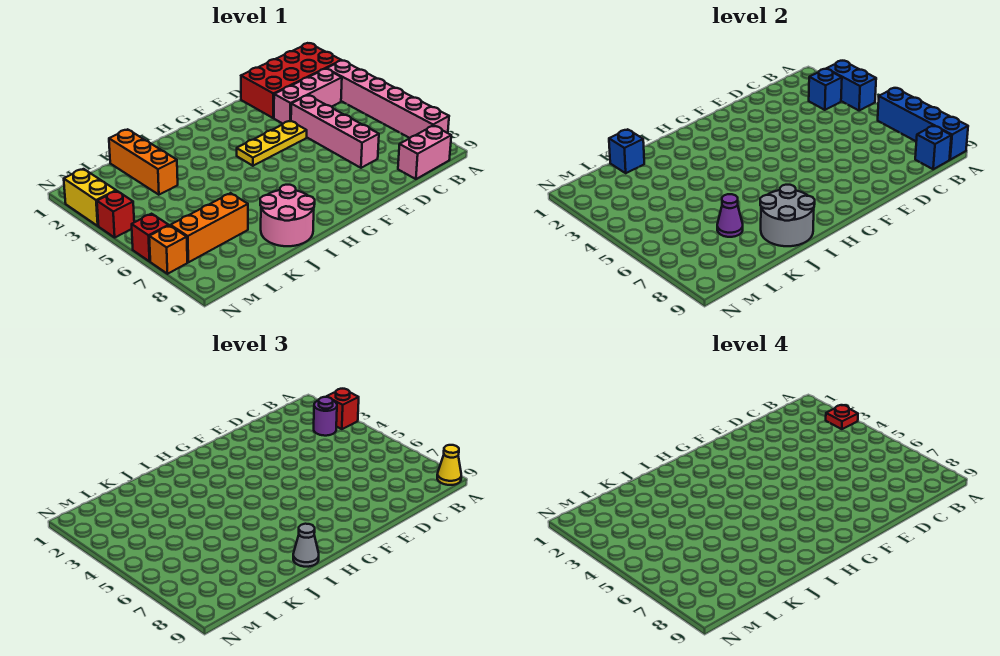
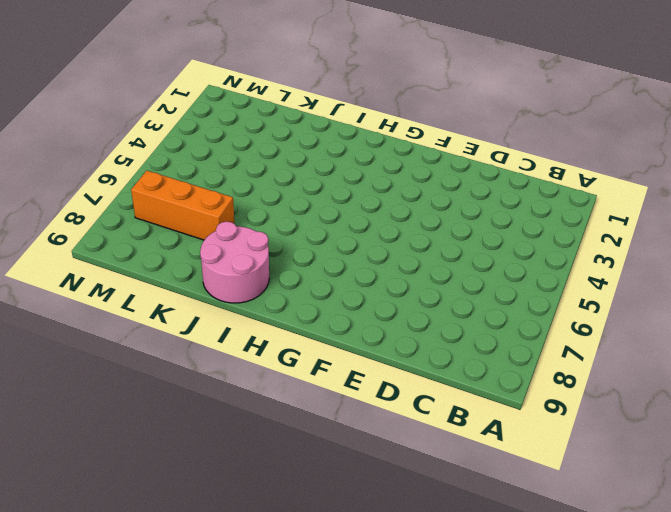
none -> red brick A1:D2 level 1
none -> pink brick A3:A8 level 1
none -> pink brick B3:D3 level 1

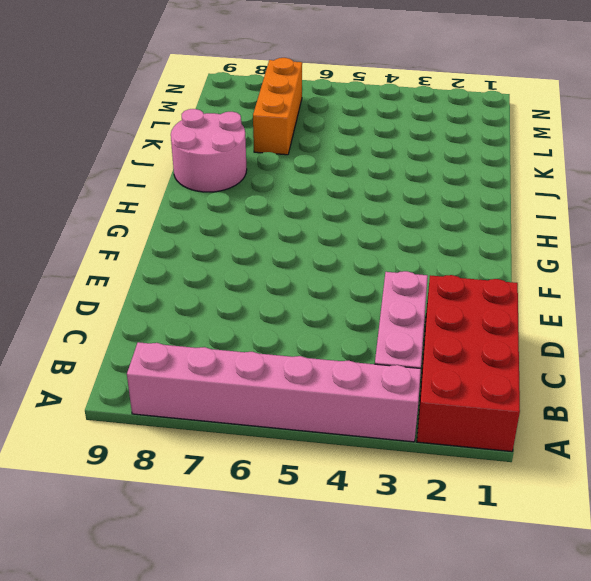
none -> pink brick B9:C9 level 1
none -> pink brick D4:D7 level 1
none -> yellow plate E4:G4 level 1

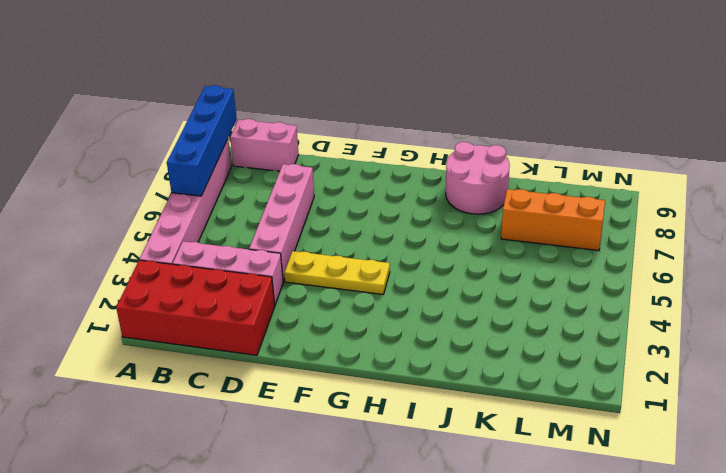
none -> orange brick K1:K3 level 1
none -> yellow brick N2:N3 level 1
none -> red brick N4 level 1

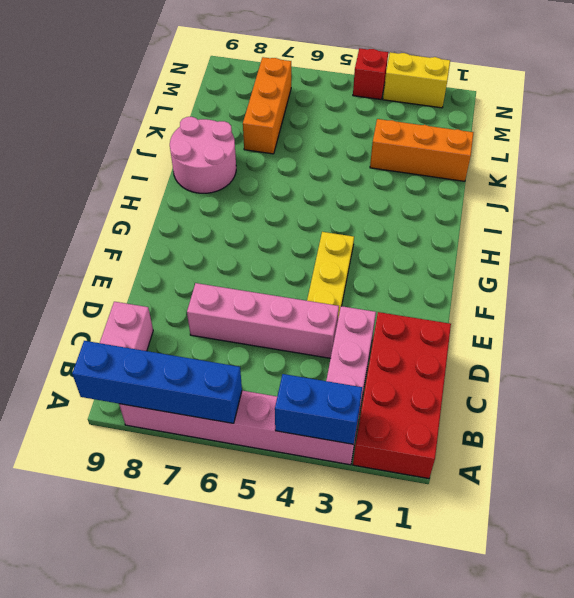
none -> red brick N6 level 1
none -> orange brick N7 level 1
none -> blue brick B3 level 2

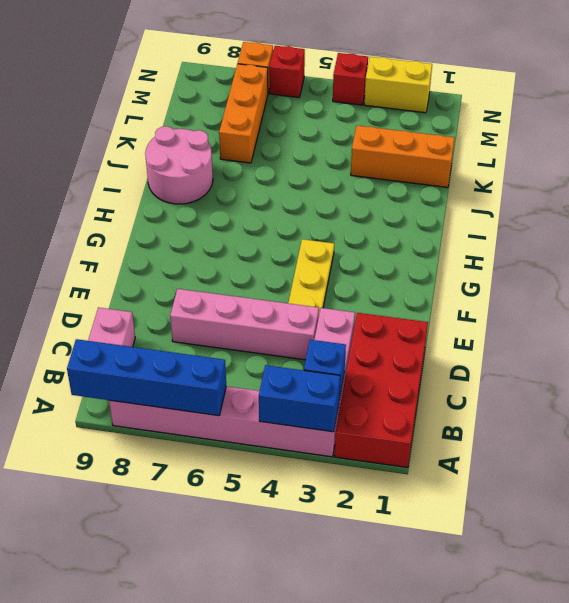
none -> blue brick B9 level 2
none -> grey round brick I8:J9 level 2
none -> blue brick K1 level 2

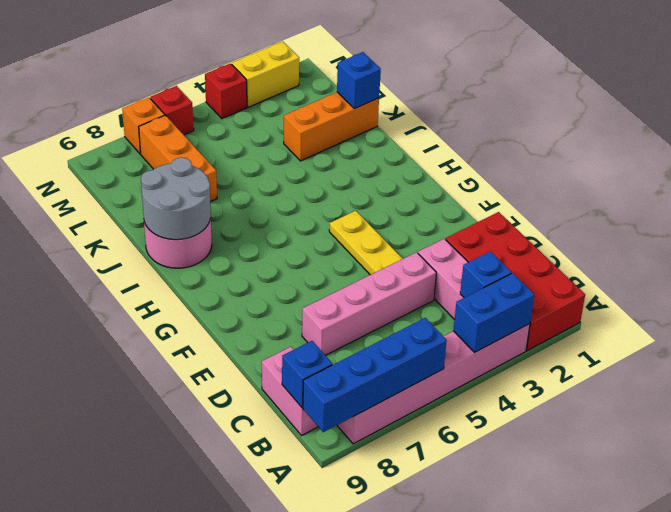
none -> purple cone K7 level 2
none -> red brick A3 level 3
none -> yellow cone A9 level 3

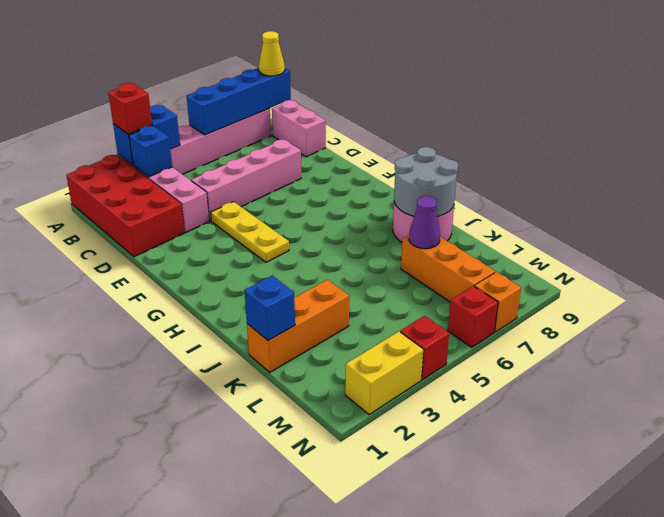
none -> blue brick B9 level 2
none -> purple round brick B3 level 3
none -> grey cone I9 level 3

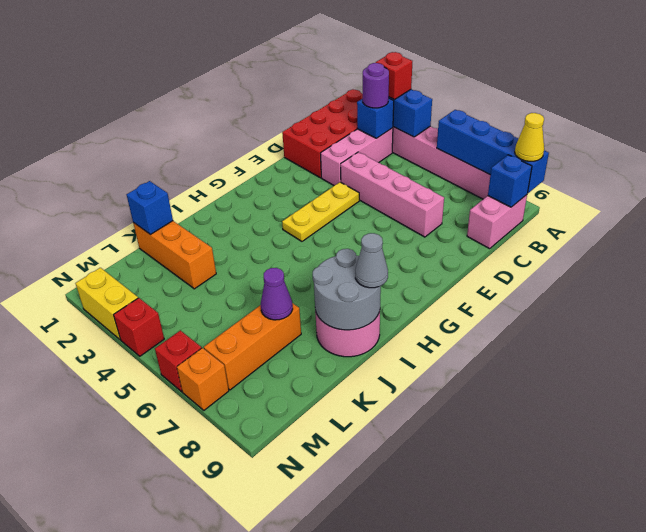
none -> red plate A3 level 4

